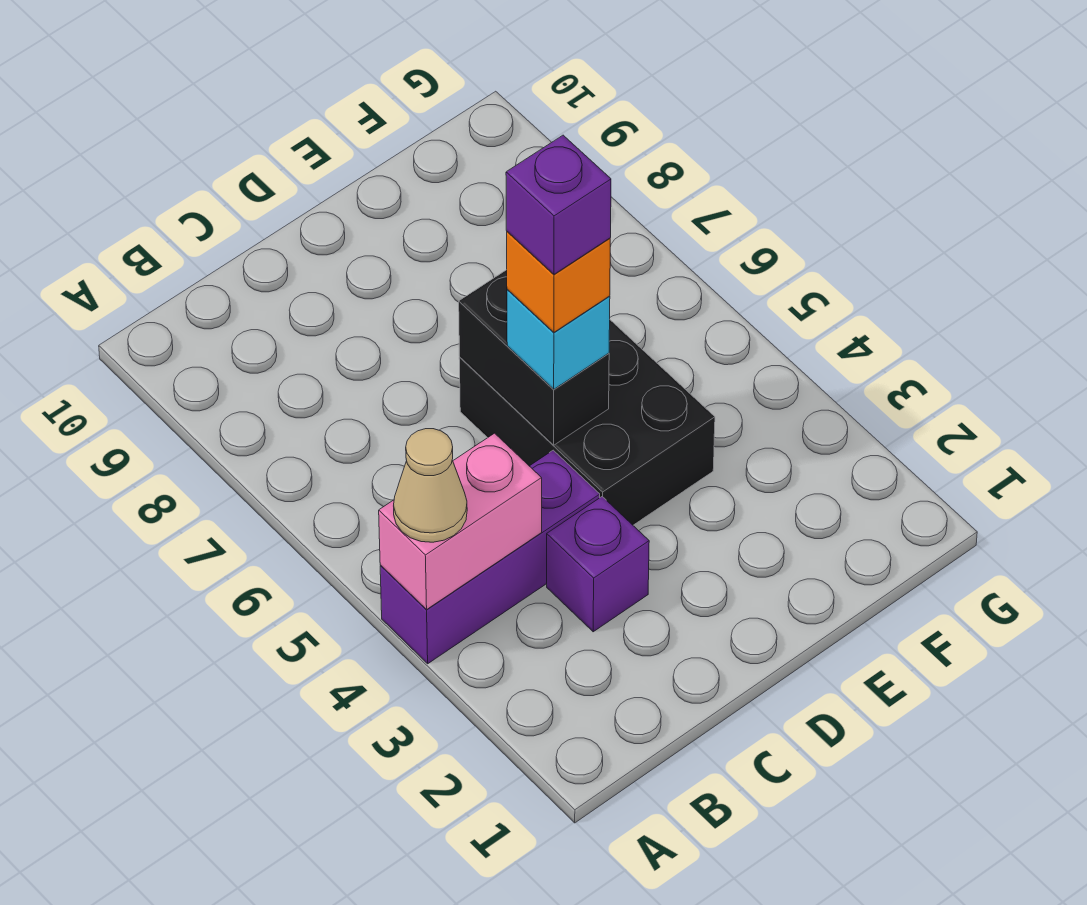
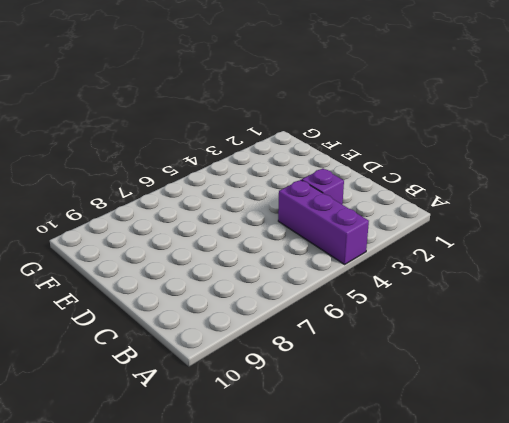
none -> black brick D4:E6 level 1
none -> pink brick A4:B4 level 2

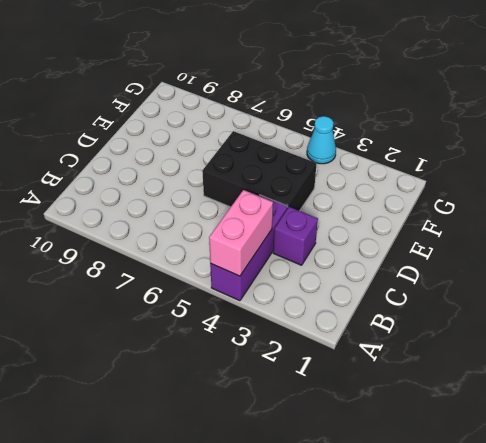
cyan cone G4 level 1 -> none
none -> black brick D5:D6 level 2
none -> tan cone A4 level 3

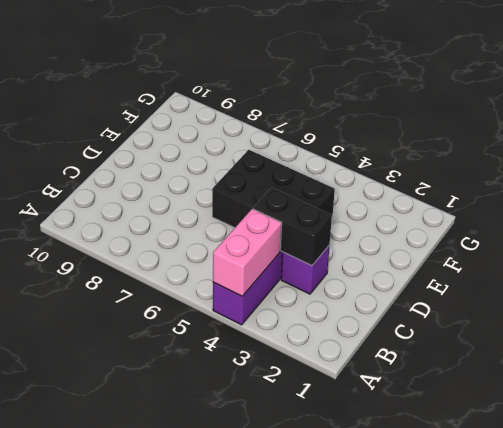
black brick C3:C4 level 2 -> black brick D5:D6 level 2
none -> tan cone A4 level 3
none -> cyan brick D5 level 3

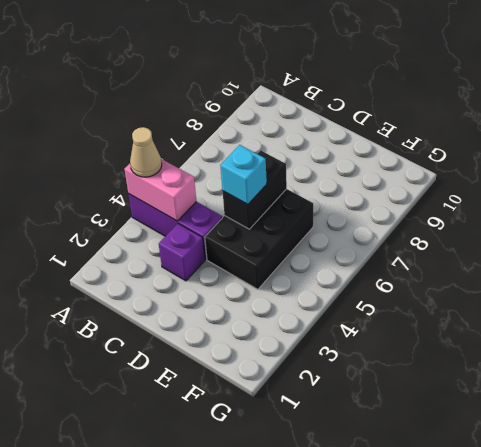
none -> orange brick D5 level 4
none -> purple brick D5 level 5

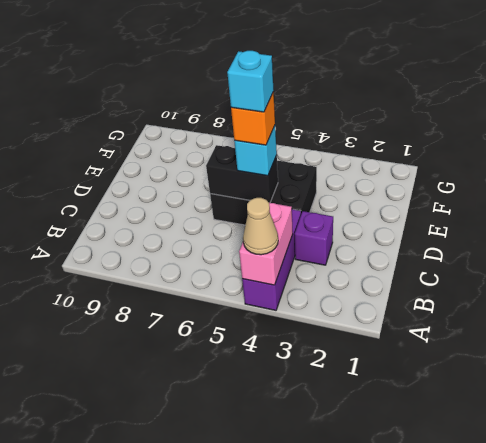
cyan brick D5 level 5 -> purple brick D5 level 5

